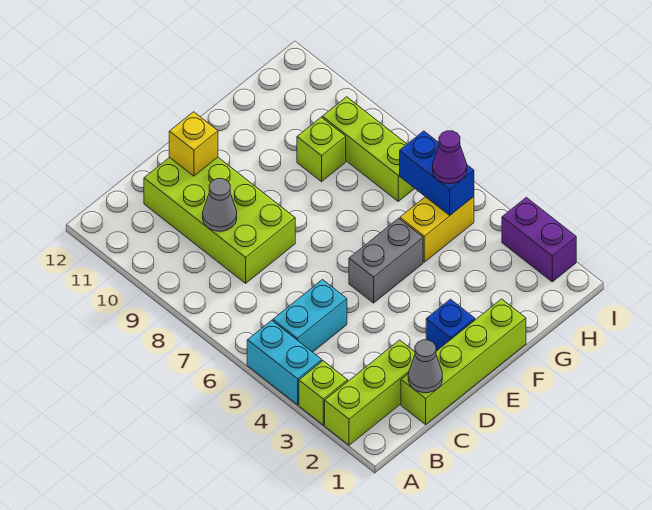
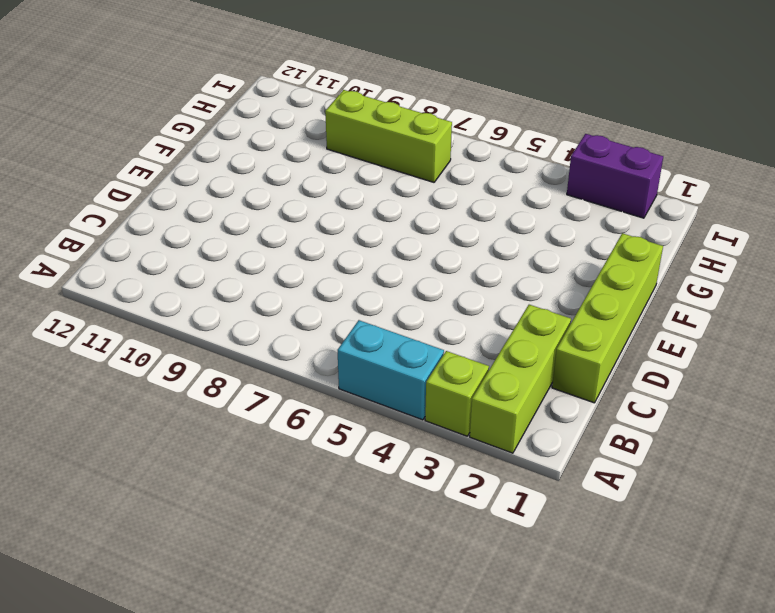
none -> cyan brick B5:C5 level 1
none -> lime brick C8:D11 level 1
none -> blue brick E2 level 1

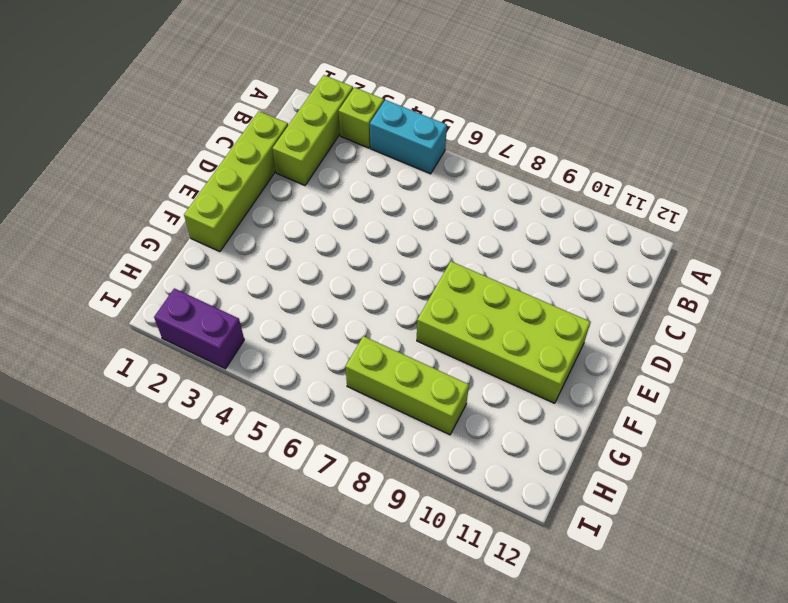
lime brick E8:F11 level 1 -> lime brick C8:D11 level 1
none -> cyan brick B5:C5 level 1
none -> blue brick E2 level 1
none -> grey brick E5:F5 level 1

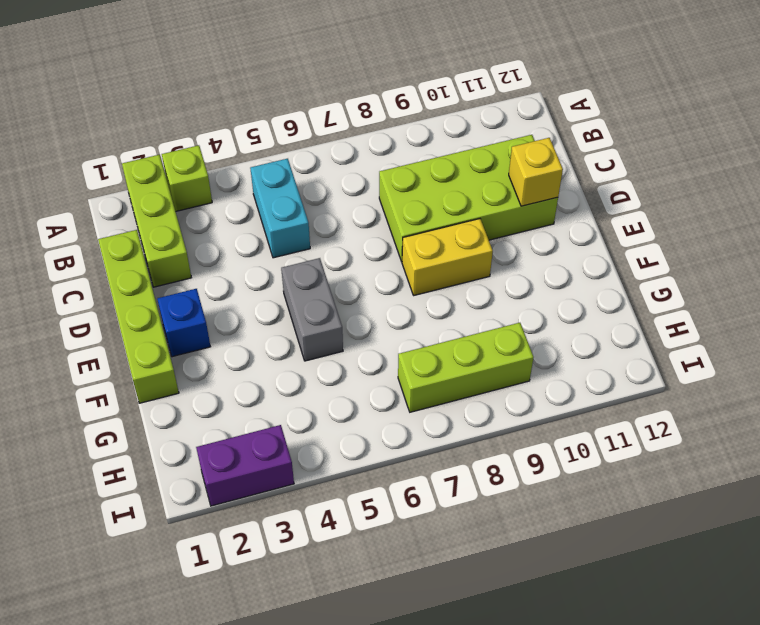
yellow brick E8:E9 level 1 -> yellow brick G5:H5 level 1
none -> cyan brick A4:A5 level 1
none -> lime brick G9 level 1
none -> grey cone C1 level 2

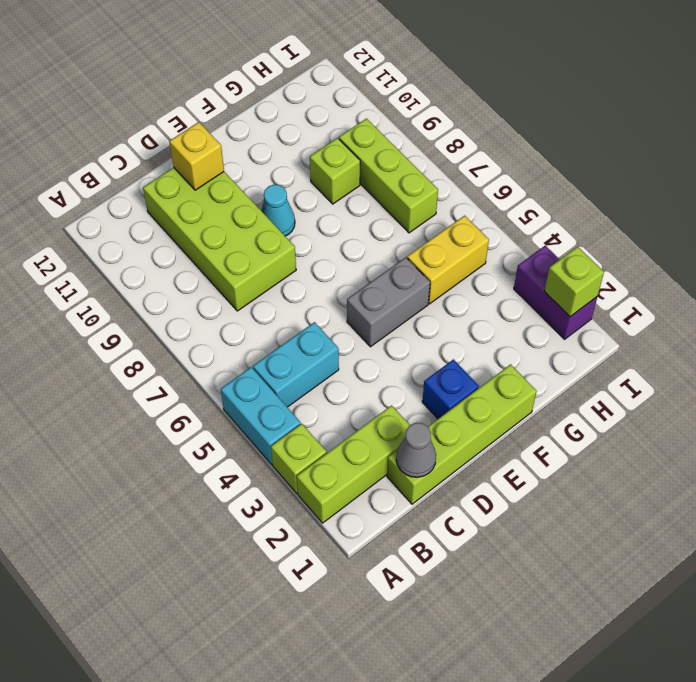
cyan cone E9 level 1 -> none
lime brick I2 level 2 -> none
none -> grey cone C9 level 2
none -> blue brick H5:H6 level 2
none -> purple cone H5 level 3

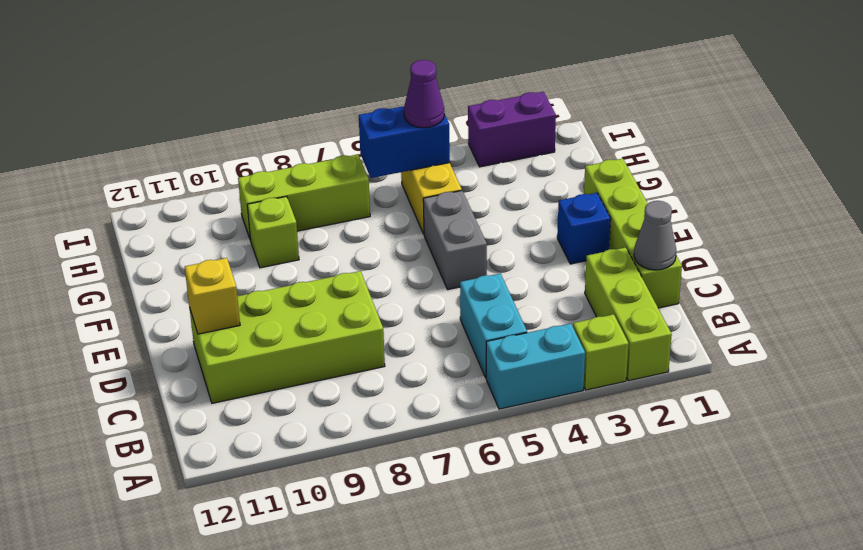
none -> grey cone C9 level 2

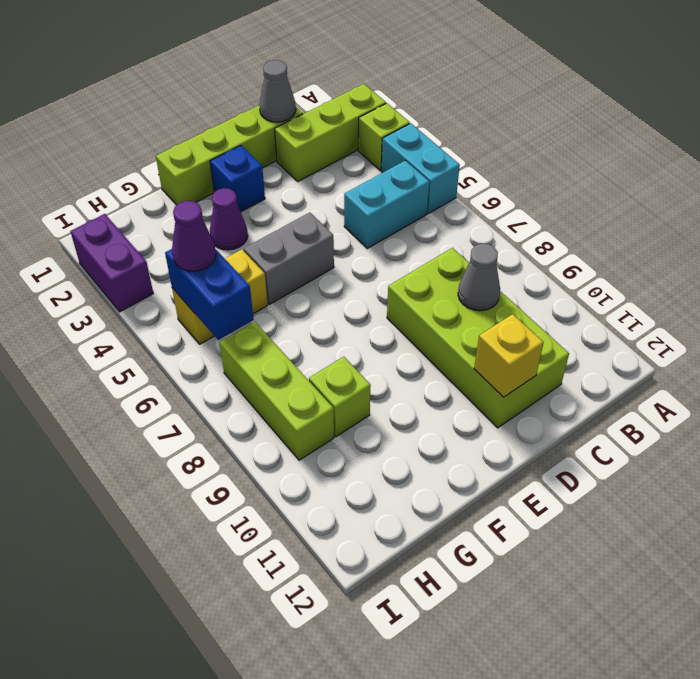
purple cone F3 level 1 -> none

